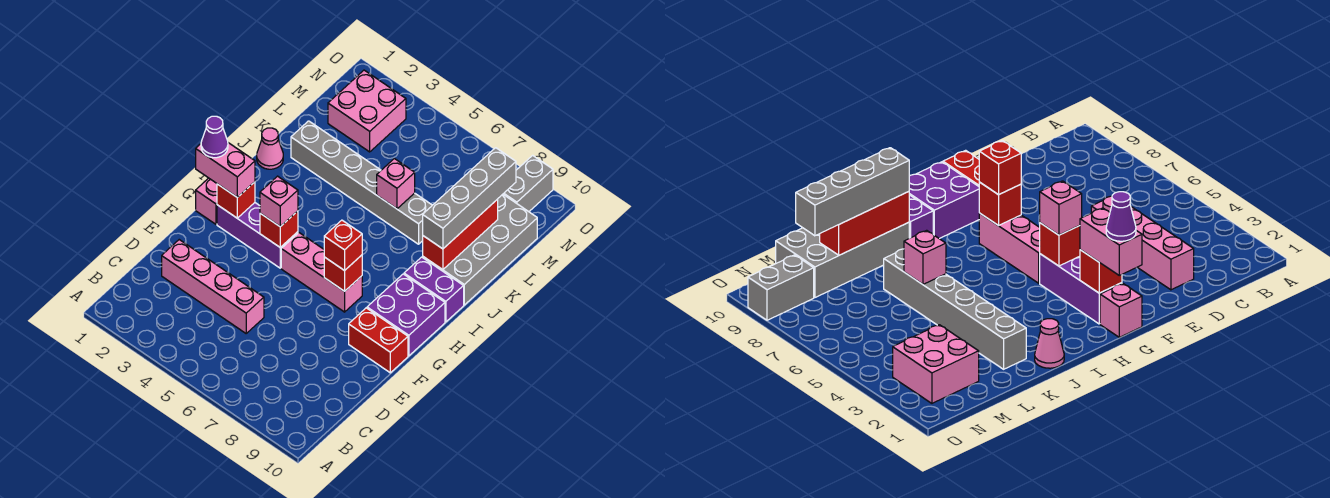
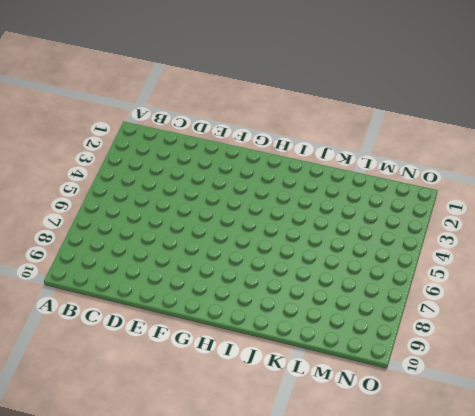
none -> pink brick D2:D5 level 1
none -> red brick F9:F10 level 1
none -> pink brick G1 level 1

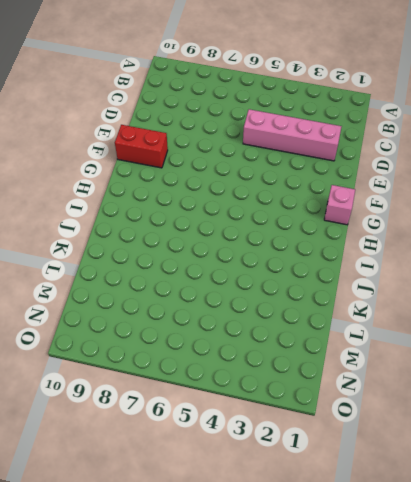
none -> purple brick G2:G4 level 1
none -> pink brick G5:G7 level 1
none -> purple brick G9:H10 level 1

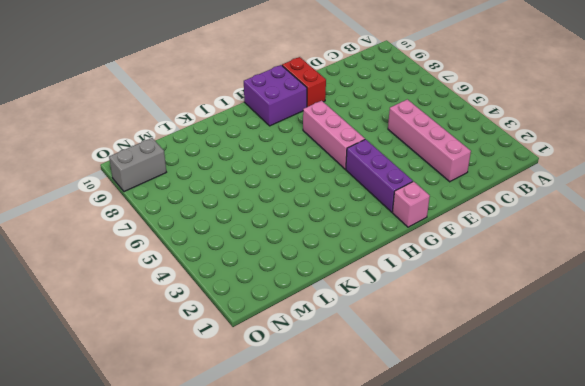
none -> purple brick I9:I10 level 1
none -> pink cone J1 level 1
none -> grey brick J9:M10 level 1

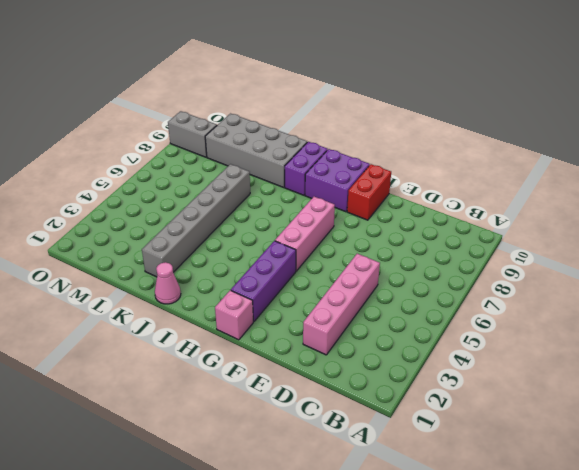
none -> pink brick M2:N3 level 1
none -> red brick G2 level 2
none -> red brick G4 level 2

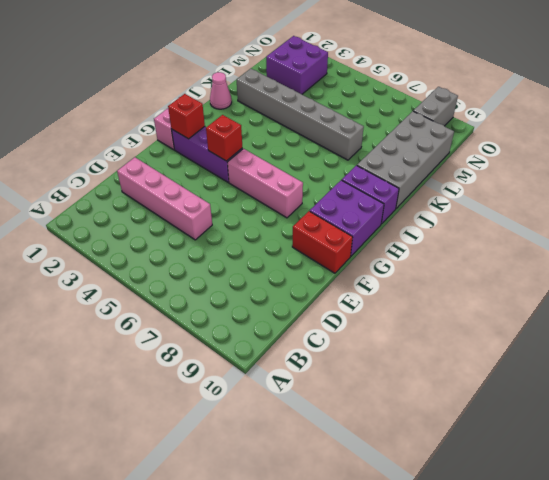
purple brick M2:N3 level 1 -> pink brick M2:N3 level 1
none -> red brick G7 level 2
none -> red brick J9:L9 level 2
none -> pink brick K6 level 2

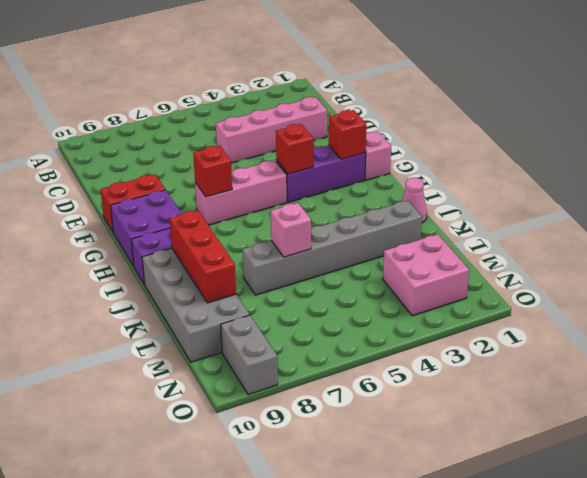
none -> pink brick G1:G2 level 3
none -> pink brick G4 level 3
none -> red brick G7 level 3

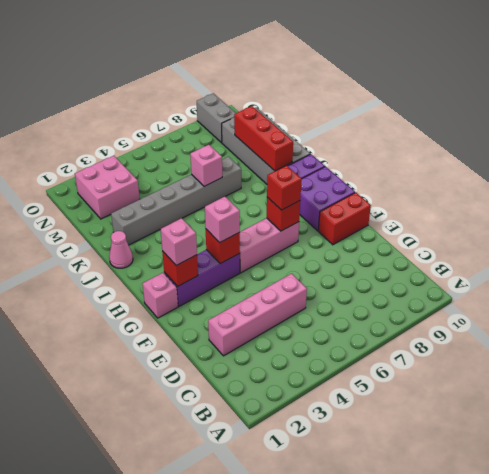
pink brick G2 level 3 -> pink brick G1:G2 level 3
none -> grey brick J9:M9 level 3
none -> purple cone G1 level 4

